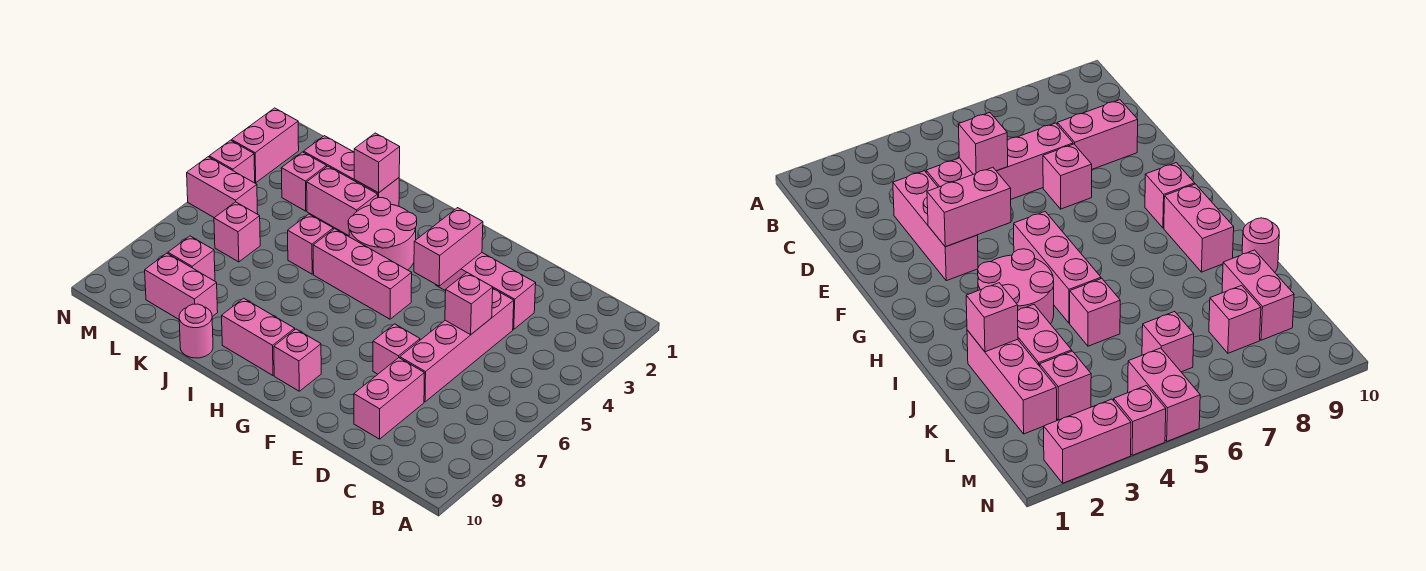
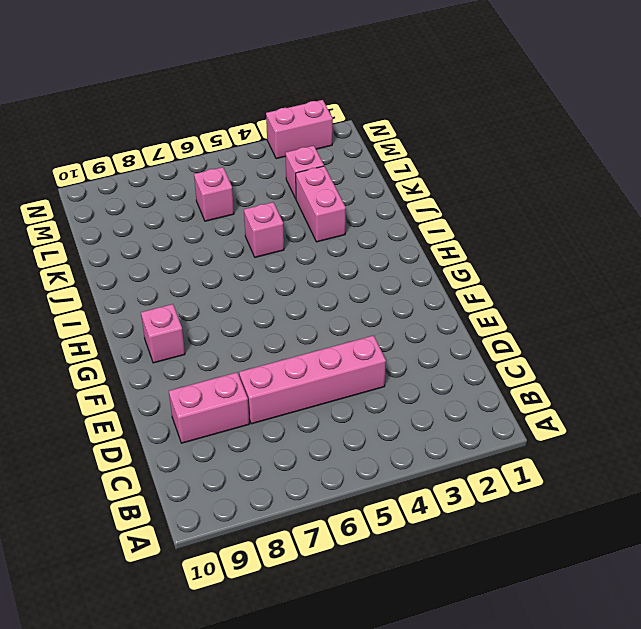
none -> pink brick D3:F3 level 1
none -> pink brick E7 level 1
none -> pink brick G5:I5 level 1

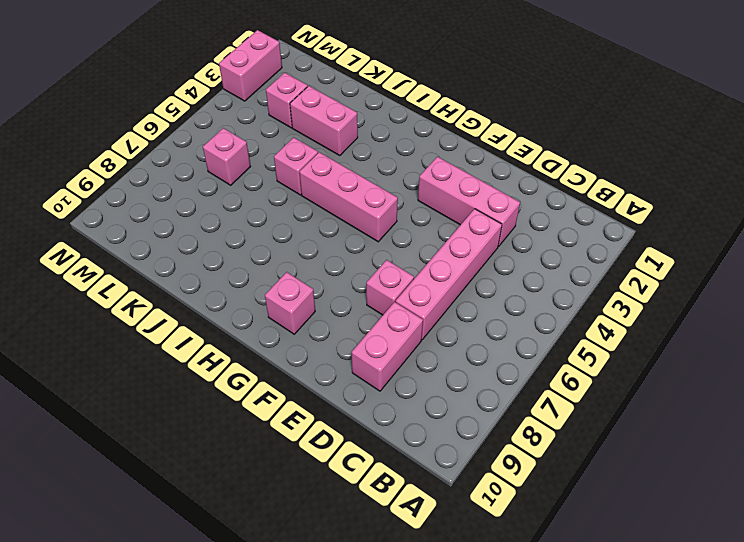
none -> pink round brick H3:I4 level 1
none -> pink brick H9:I9 level 1
none -> pink brick J2:L2 level 1

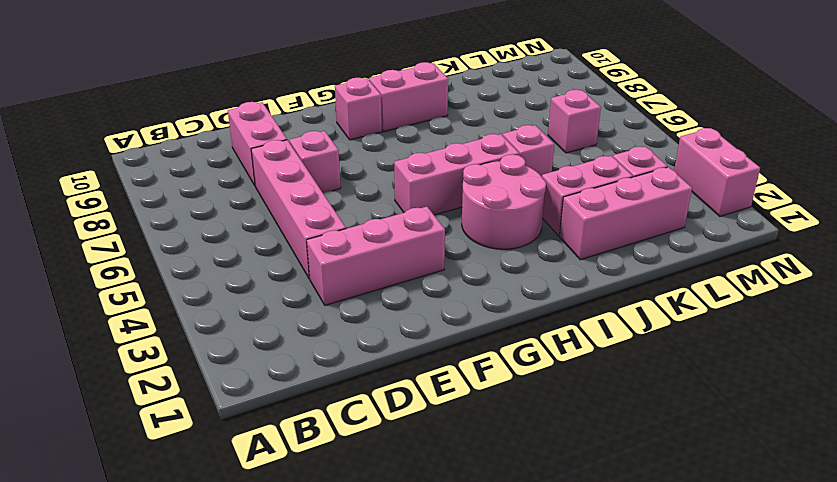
none -> pink round brick J10 level 1
none -> pink brick K9:L9 level 1
none -> pink brick L8 level 1

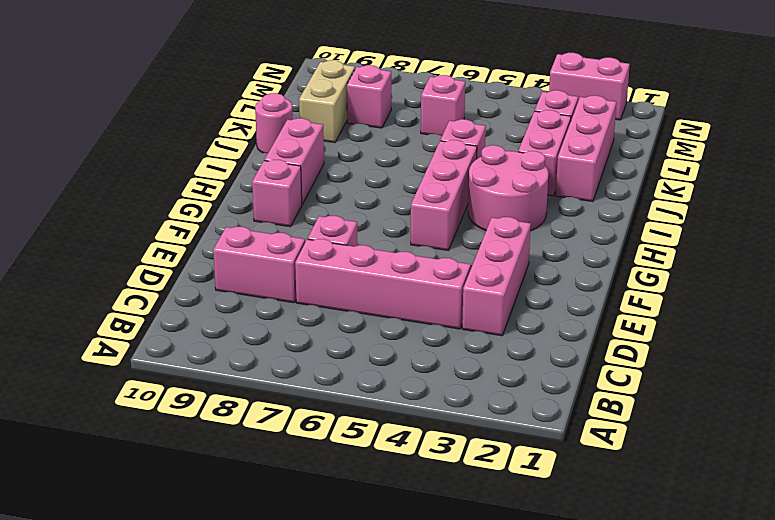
tan brick K9:L9 level 1 -> pink brick K9:L9 level 1
none -> pink brick M5:N5 level 1
none -> pink brick N4 level 1
none -> pink brick D5 level 2

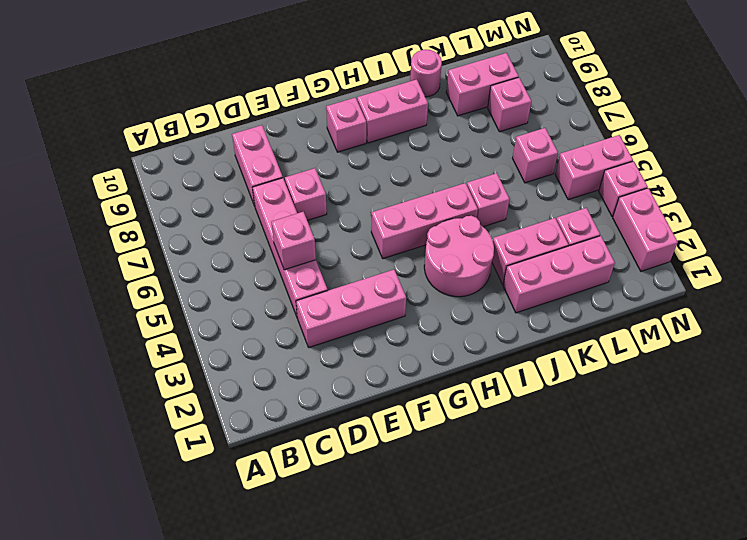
none -> pink brick F3:F4 level 2
none -> pink brick J2 level 2

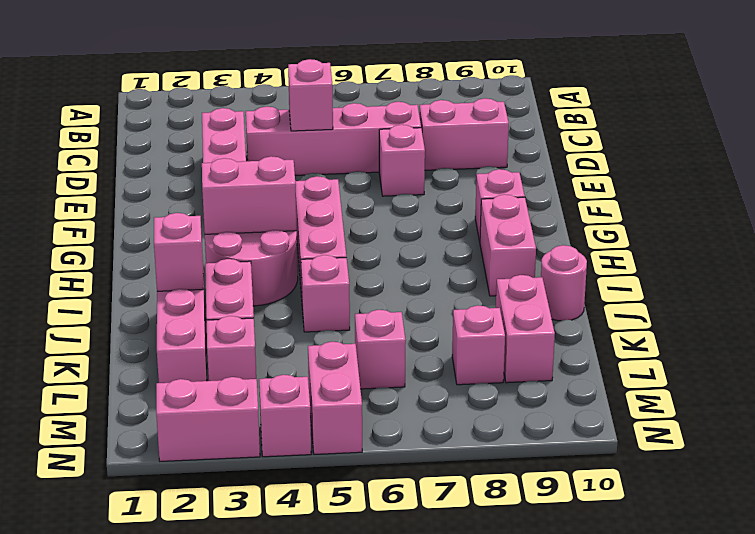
pink brick H3:H4 level 2 -> pink brick F3:F4 level 2

